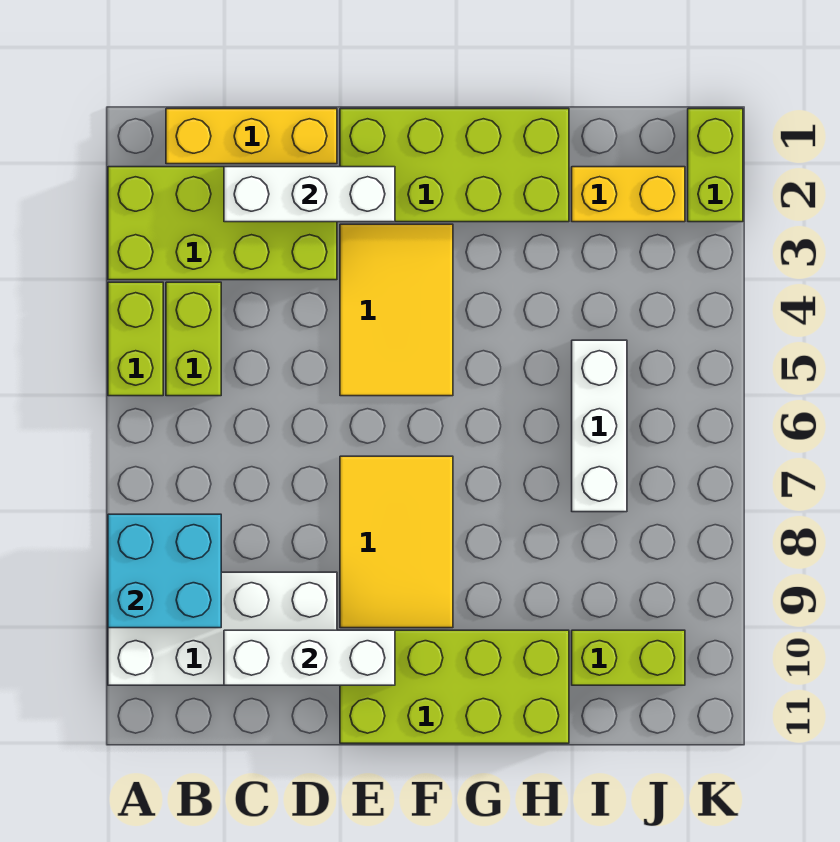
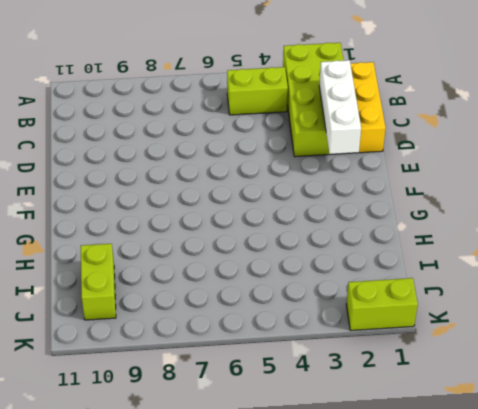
none -> lime brick A4:A5 level 1
none -> white brick A9:D10 level 1
none -> lime brick E1:H2 level 1

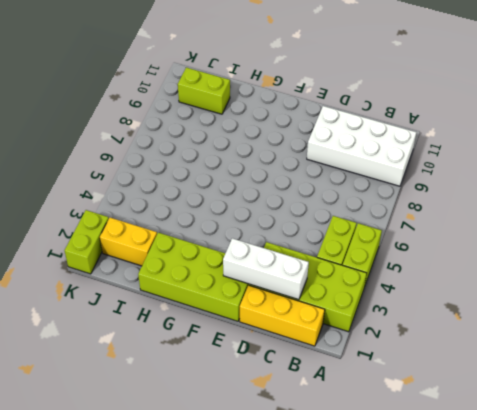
none -> yellow tile E3:F5 level 1
none -> yellow tile E7:F9 level 1
none -> lime brick E10:H11 level 1

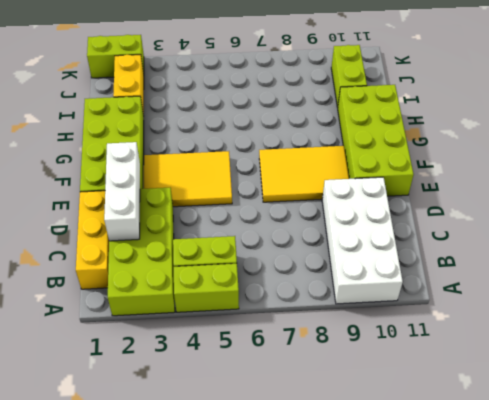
none -> white brick I5:I7 level 1
none -> cyan brick A8:B9 level 2
none -> white brick C10:E10 level 2

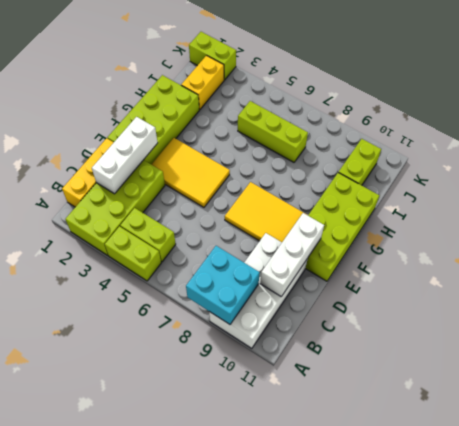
lime brick I5:I7 level 1 -> white brick I5:I7 level 1

